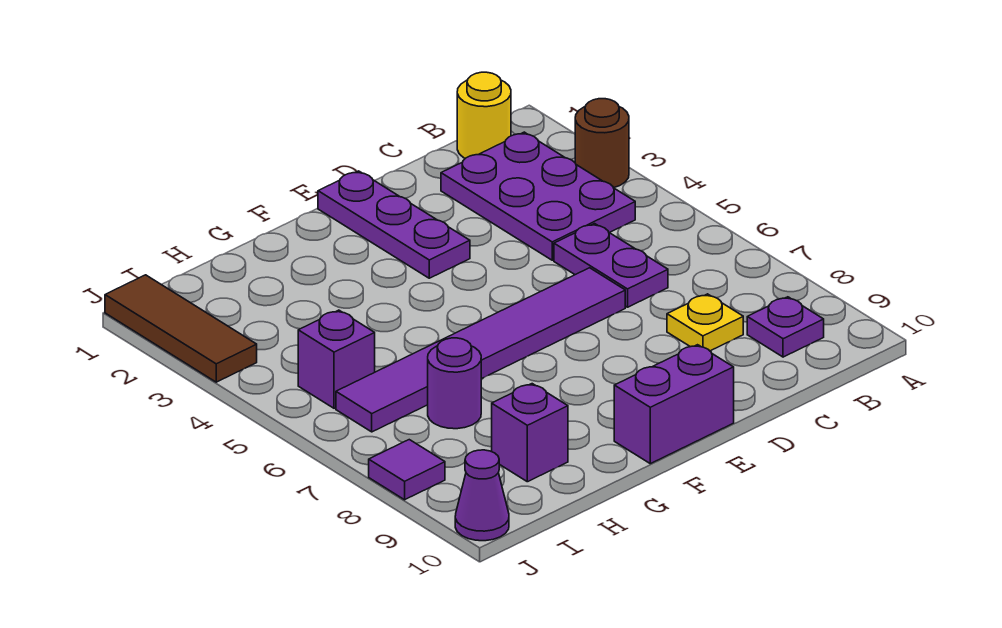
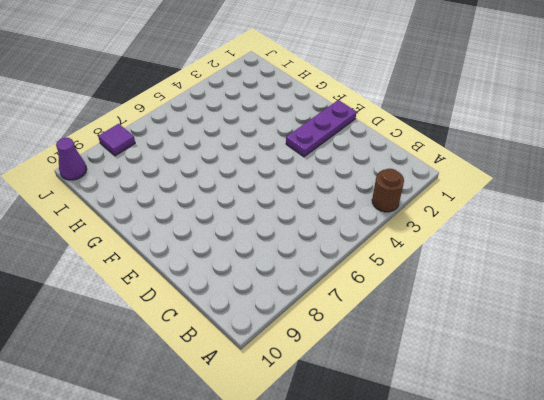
none -> yellow round brick B1 level 1
none -> purple plate B2:C4 level 1
none -> purple plate B9 level 1

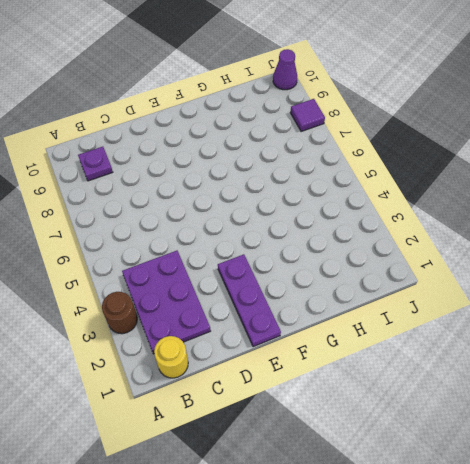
none -> purple plate C5:C6 level 1
none -> yellow plate C8 level 1
none -> purple tile D6:I6 level 1

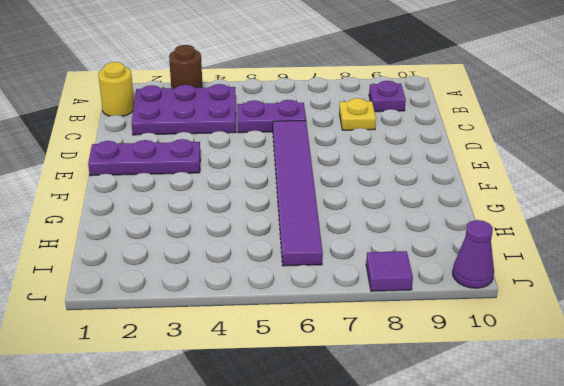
none -> purple brick E10:F10 level 1
none -> purple round brick H7 level 1
none -> purple brick H9 level 1

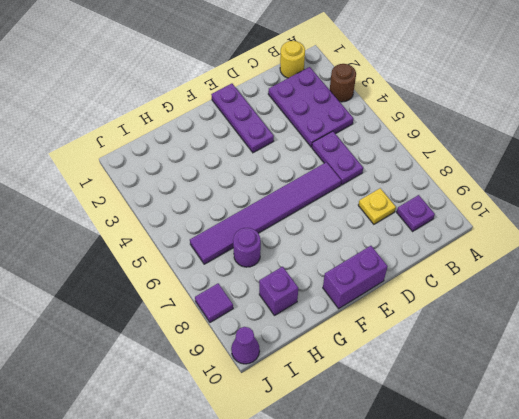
none -> purple brick I5 level 1
none -> brown tile J1:J3 level 1

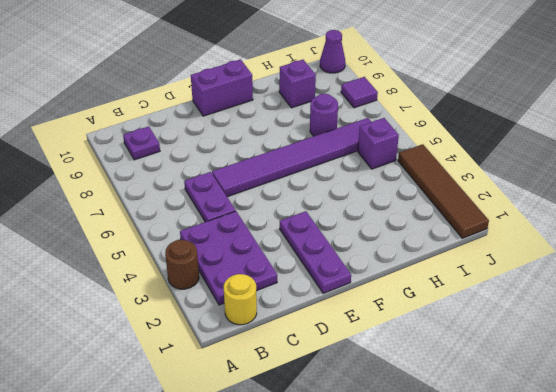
brown tile J1:J4 level 1 -> brown tile J1:J3 level 1
none -> yellow plate C8 level 1

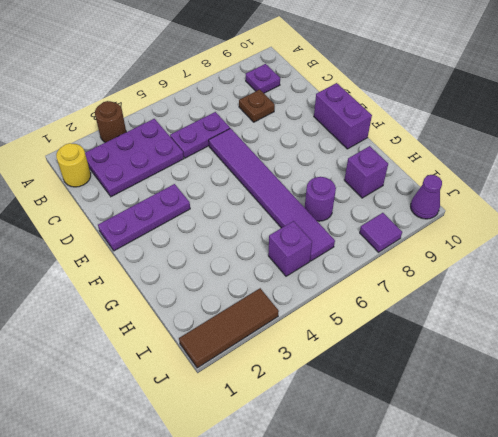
brown plate C8 level 1 -> yellow plate C8 level 1

